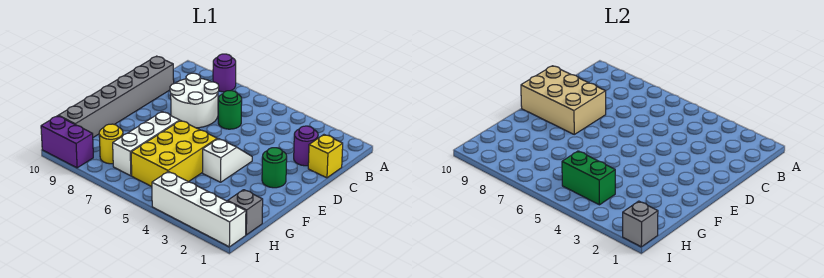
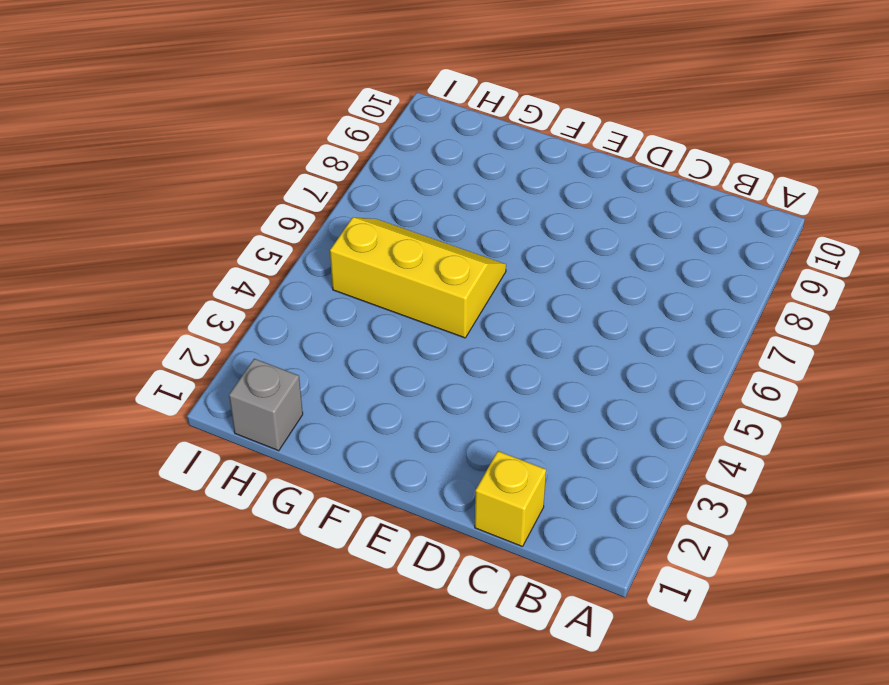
yellow slope F5:H6 level 1 top 5 -> yellow brick F5:H6 level 1
none -> purple round brick A8 level 1
none -> purple round brick C2 level 1
none -> green round brick C6 level 1

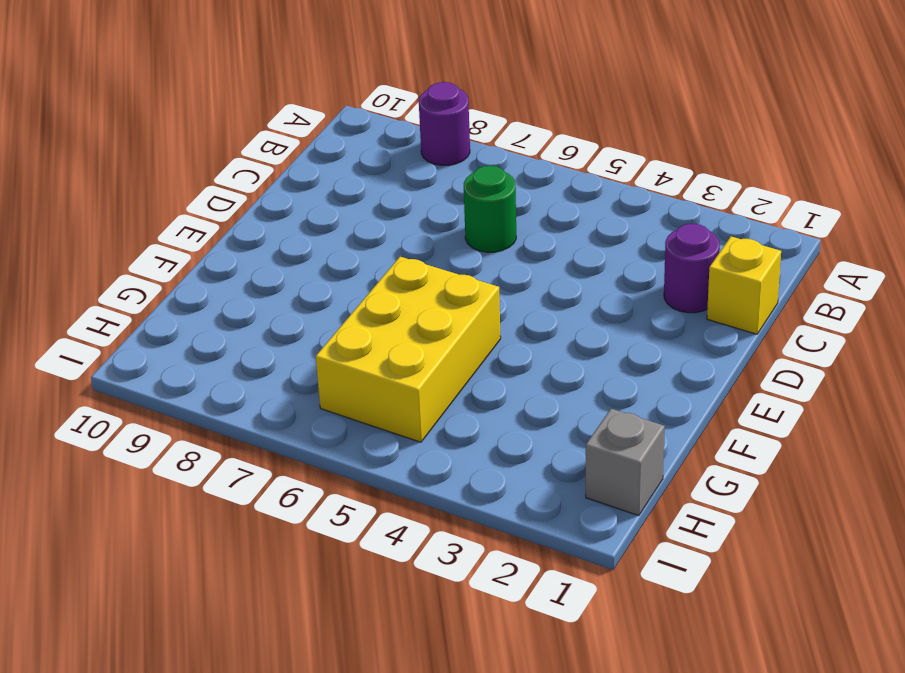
none -> white round brick C7:D8 level 1
none -> grey brick C10:H10 level 1
none -> green round brick E2 level 1

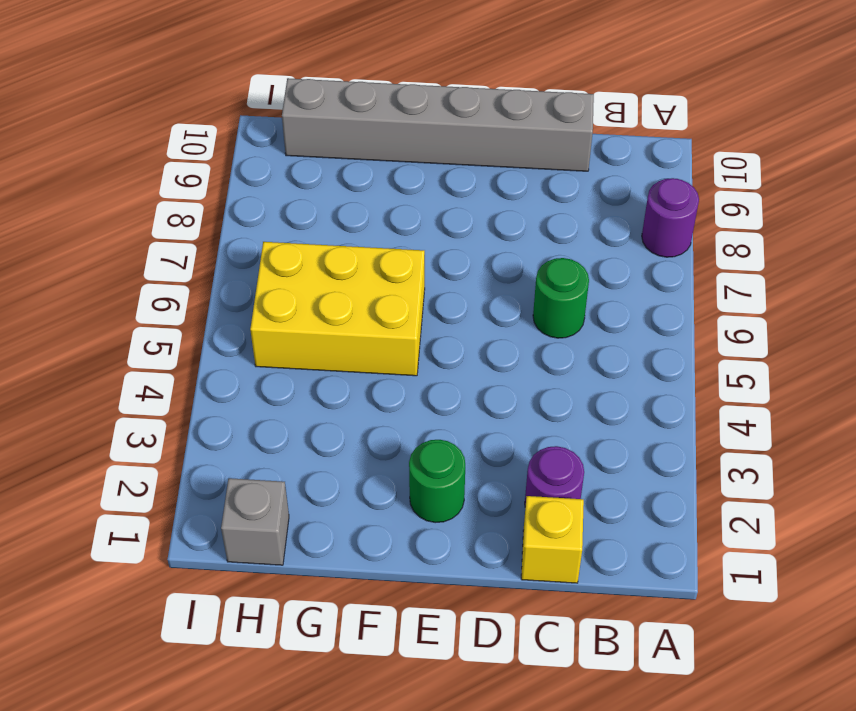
none -> white round brick C7:D8 level 1
none -> white slope E4:F4 level 1 top F
none -> white brick F7:H7 level 1

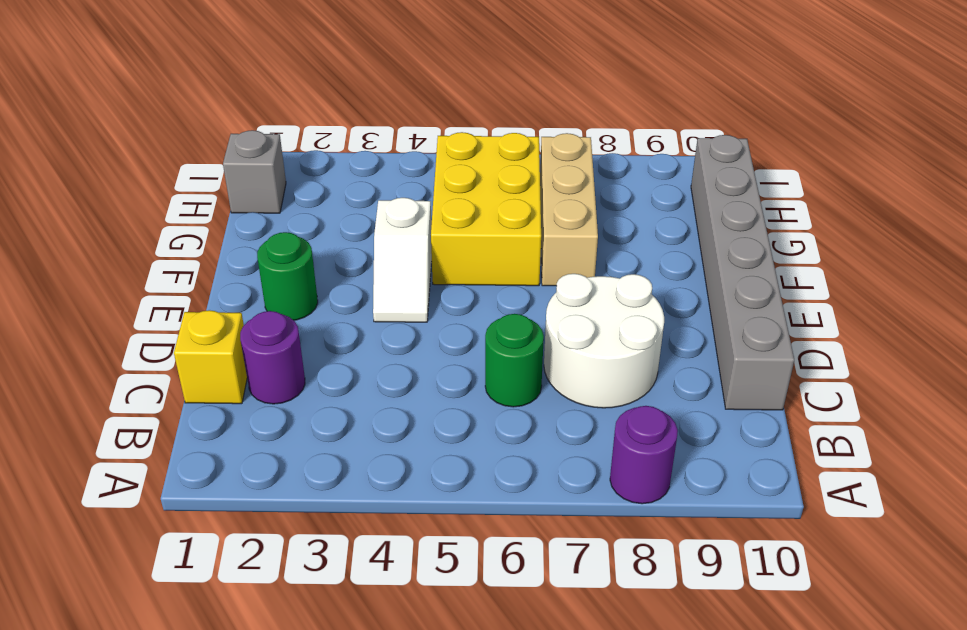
tan brick F7:H7 level 1 -> white brick F7:H7 level 1
none -> yellow round brick H8 level 1
none -> white brick I1:I4 level 1
none -> purple brick I9:I10 level 1

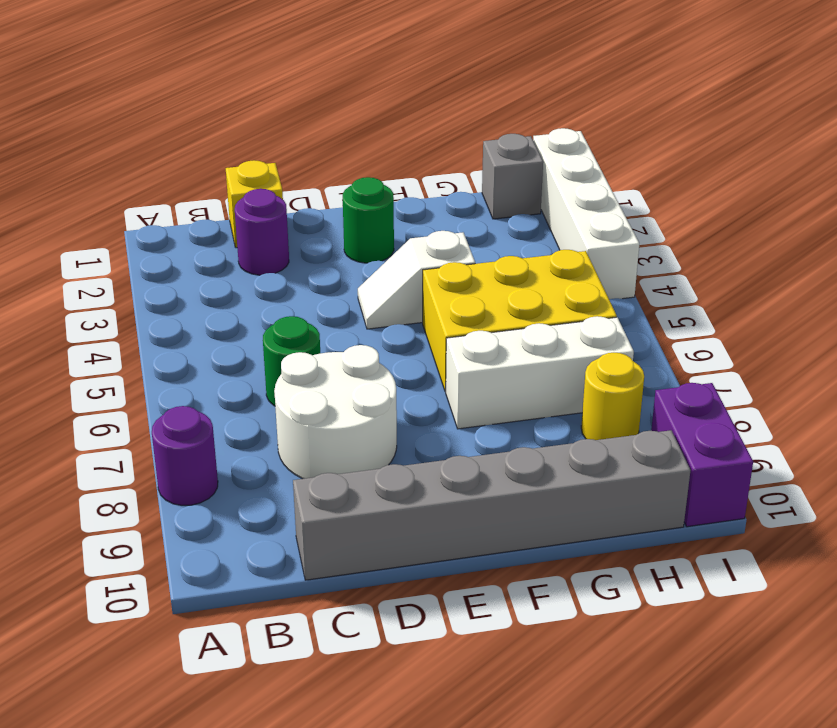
none -> tan brick D8:E10 level 2
none -> green brick H4:H5 level 2
none -> grey brick I1 level 2

